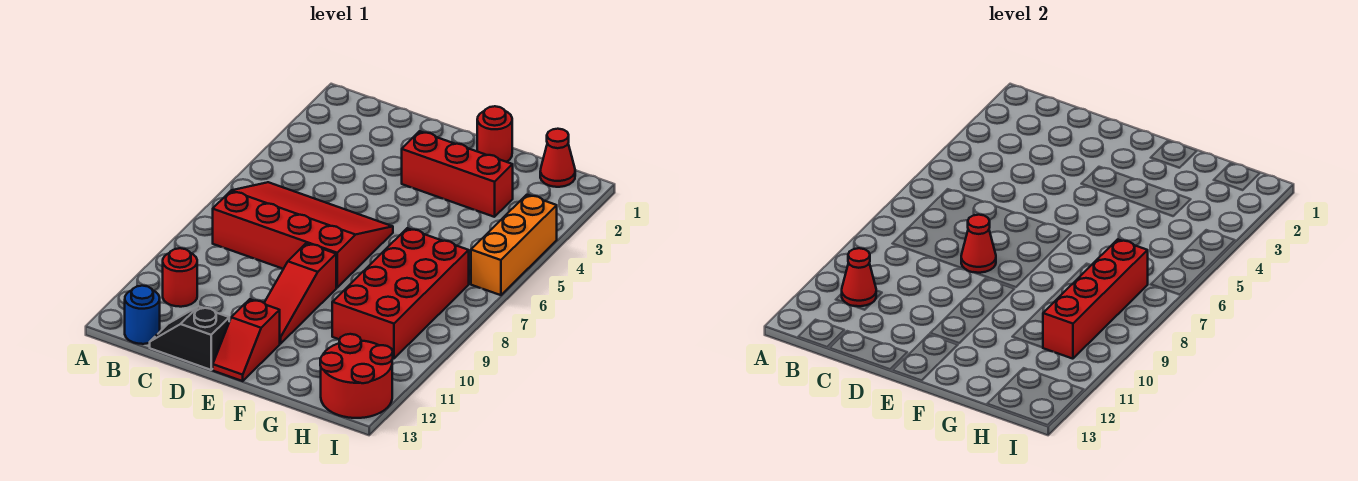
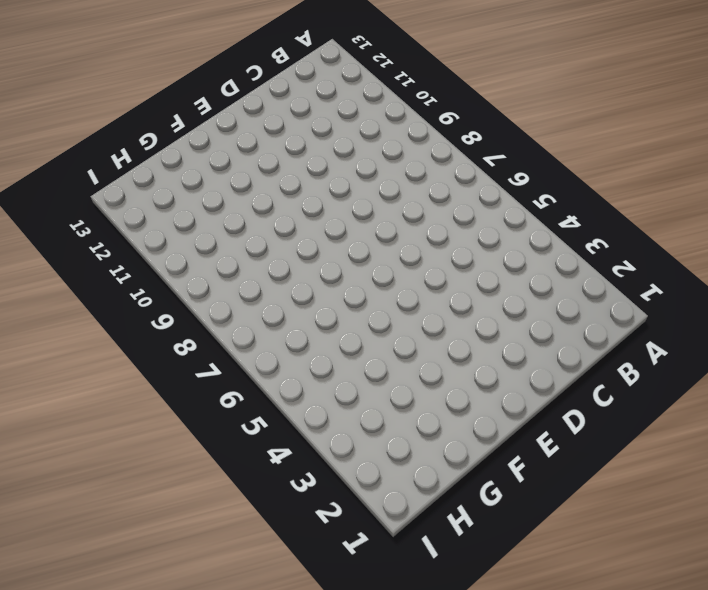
none -> red slope B6:E8 level 1 top 8
none -> red round brick B11 level 1
none -> blue round brick B13 level 1

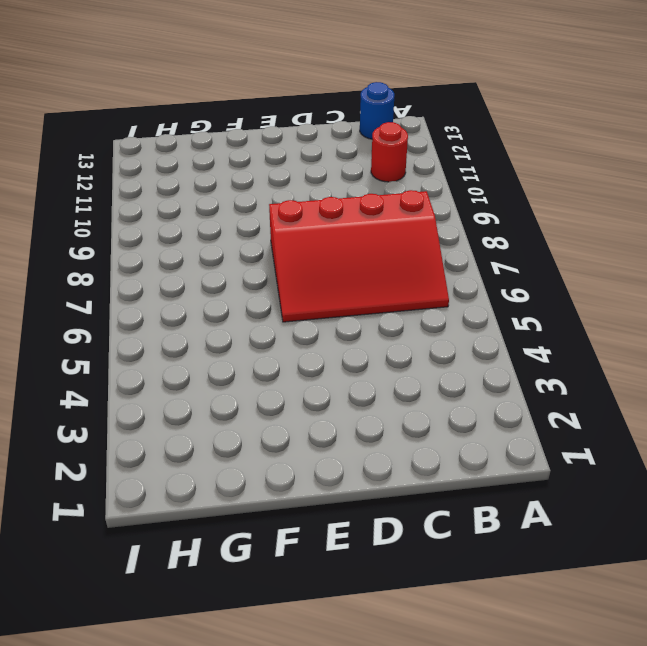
none -> black slope C13:D13 level 1 top D
none -> red brick E3:G3 level 1
none -> red slope E9:E11 level 1 top 9

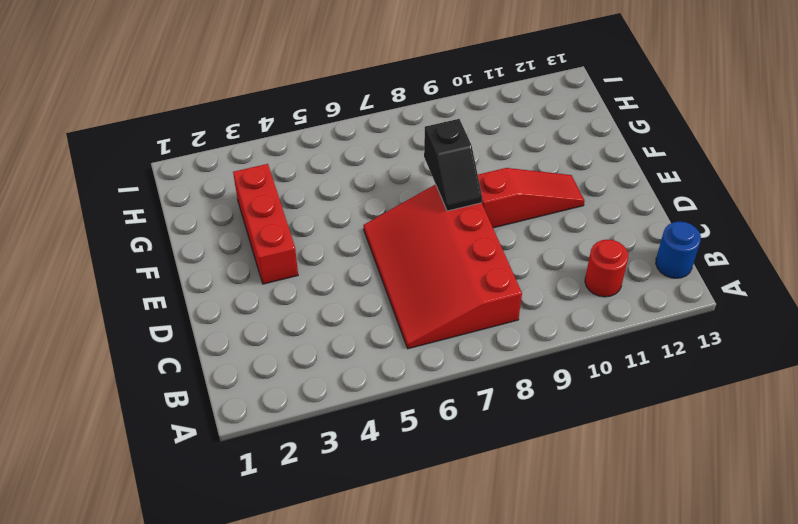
black slope E8:F8 level 2 top F -> black slope C13:D13 level 1 top D
none -> red slope E12:E13 level 1 top 12
none -> red round brick F1 level 1
none -> red brick G7:H10 level 1

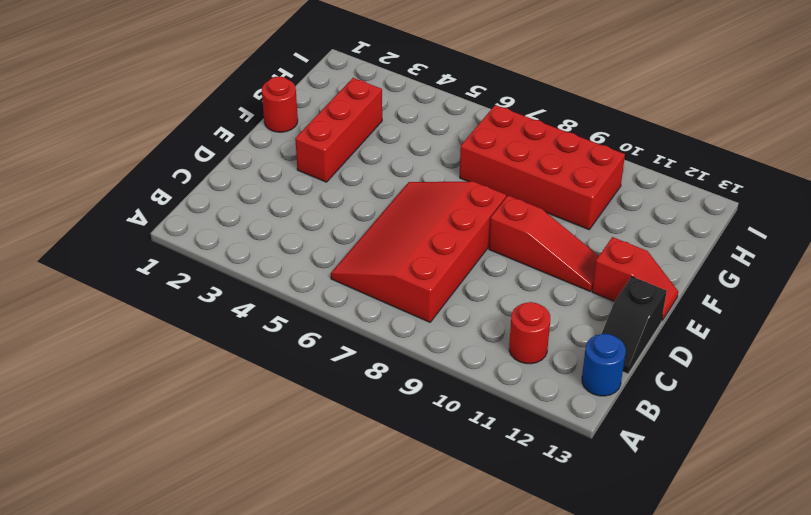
none -> red cone H1 level 1
none -> red round brick H12:I13 level 1
none -> orange brick I4:I6 level 1

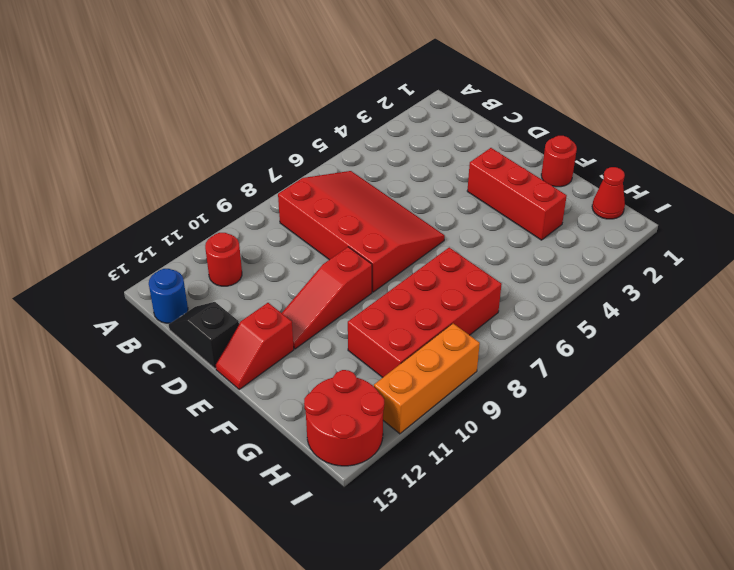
orange brick I9:I11 level 1 -> orange brick I4:I6 level 1
none -> red cone B11 level 2
none -> red cone D8 level 2
none -> red brick H7:H10 level 2

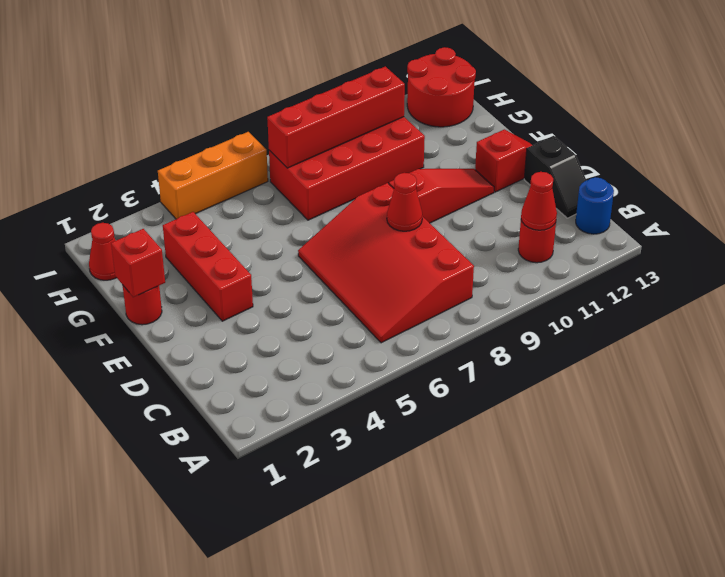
red brick F1 level 2 -> none

